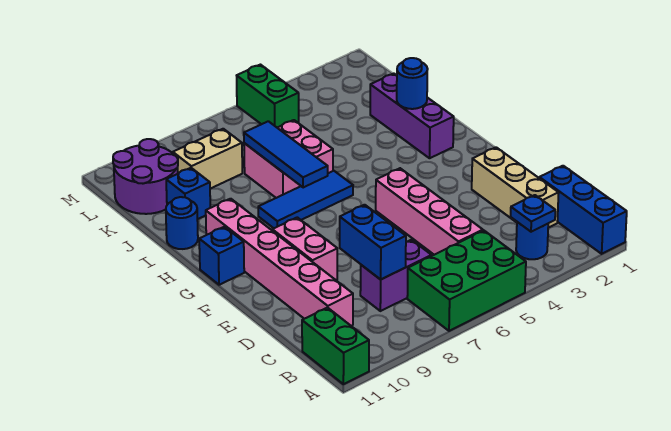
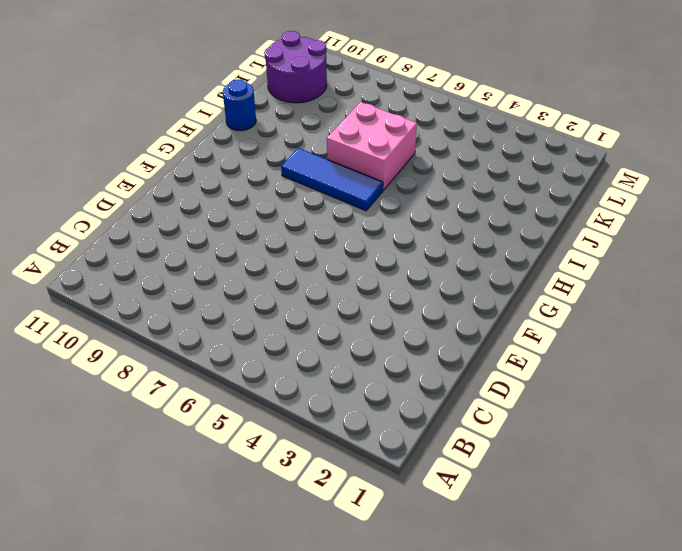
none -> blue brick A1:C1 level 1
none -> green brick A5:B7 level 1
none -> green brick A11:B11 level 1

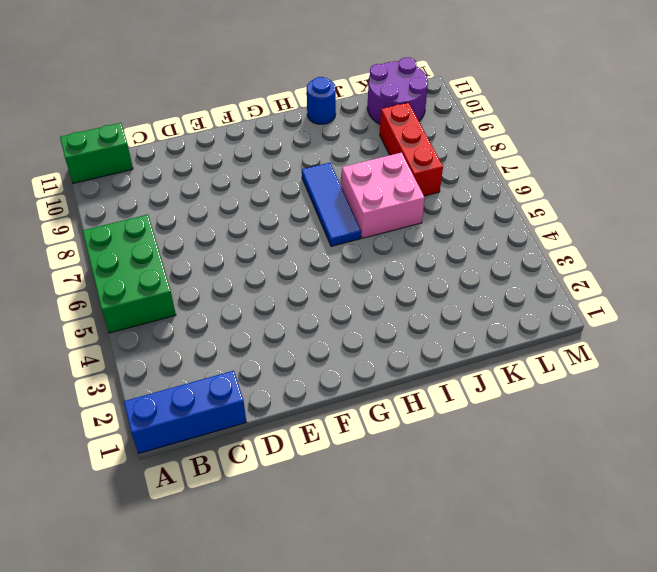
red brick K7:K9 level 1 -> tan brick K8:K9 level 1
none -> blue round brick B3 level 1
none -> tan brick C2:E2 level 1
none -> pink brick C5:F5 level 1

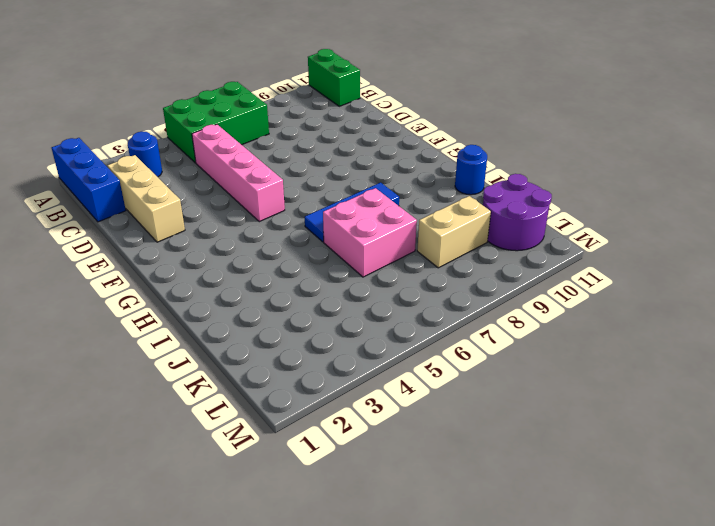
none -> purple brick C7:C8 level 1
none -> pink brick C10:H10 level 1
none -> pink brick E9:F9 level 1

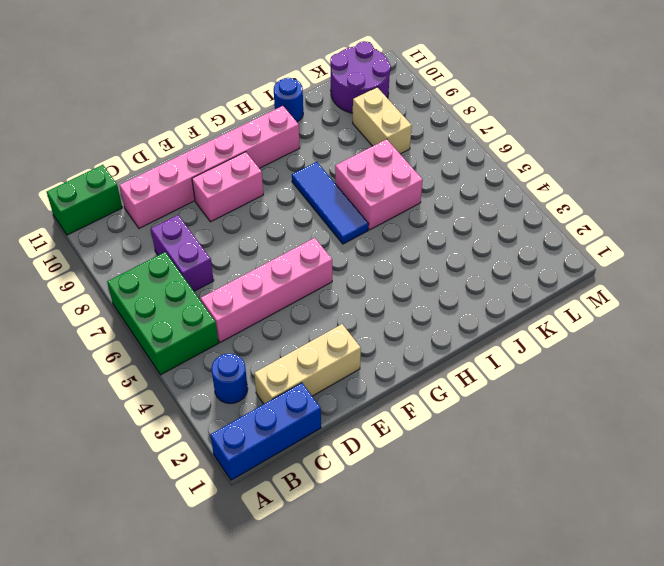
none -> blue brick G11 level 1
none -> purple brick H2:J2 level 1
none -> blue brick J10 level 1

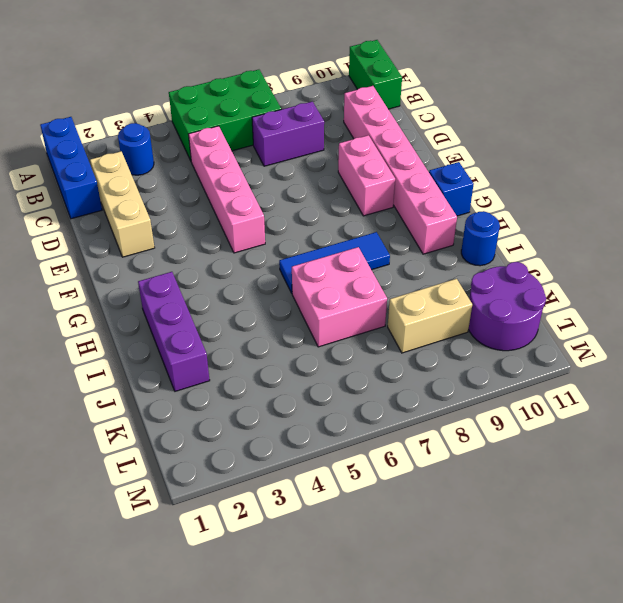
none -> blue brick J10 level 1
none -> green brick L5:M5 level 1
none -> blue plate B3 level 2

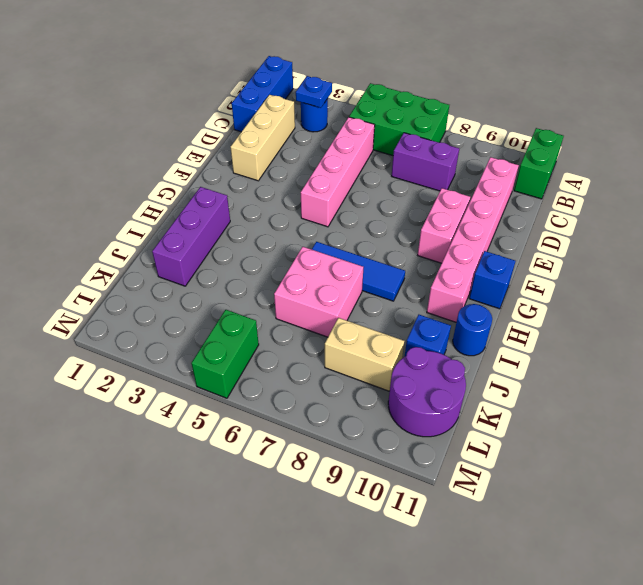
none -> blue brick C8:D8 level 2
none -> blue tile H7:J7 level 2
none -> blue round brick I2 level 2

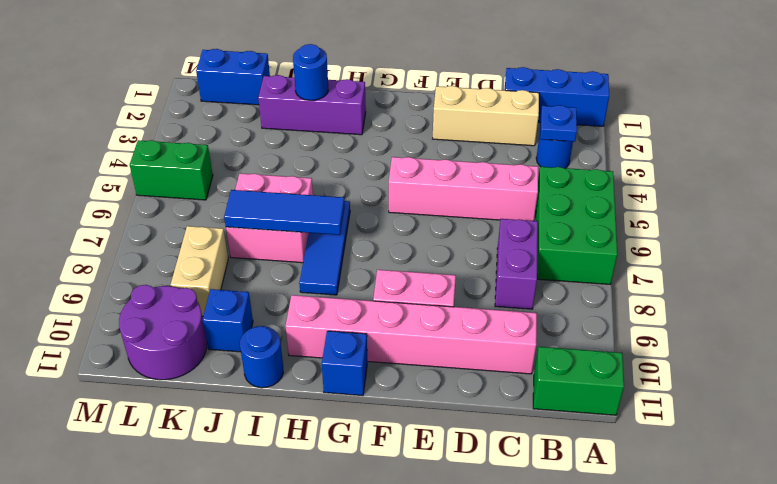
blue brick K1:L1 level 1 -> blue brick C8:D8 level 2

